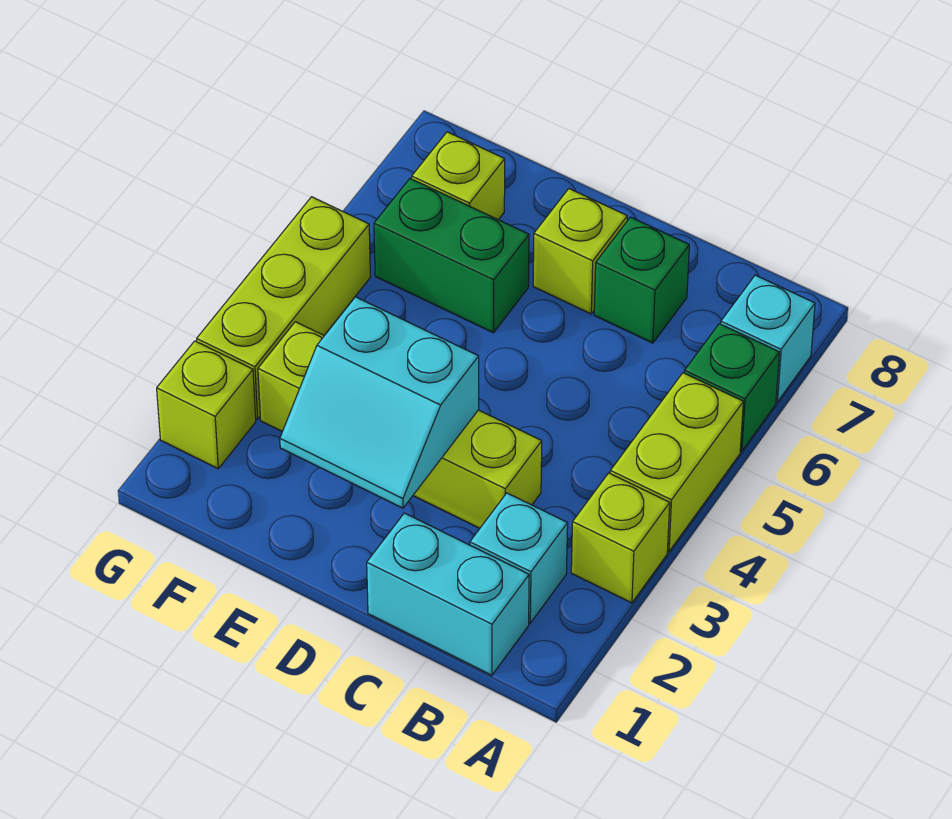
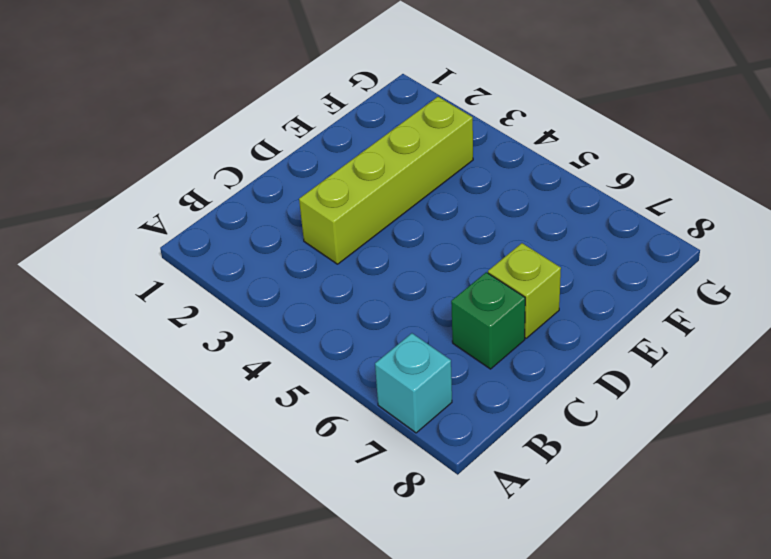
none -> lime brick A3 level 1
none -> lime brick A4:A5 level 1
none -> green brick A6 level 1

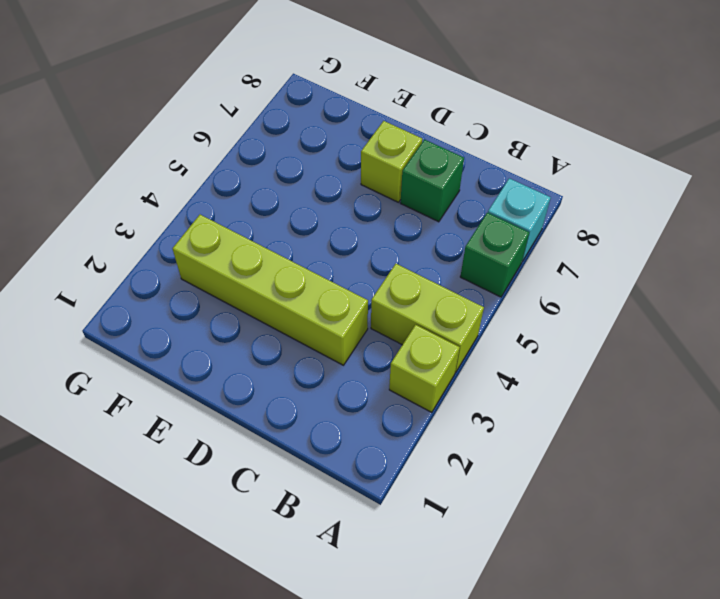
lime brick A4:B4 level 1 -> lime brick A4:A5 level 1
none -> cyan brick B1:C1 level 1
none -> cyan brick B2 level 1
none -> green brick E6:F6 level 1

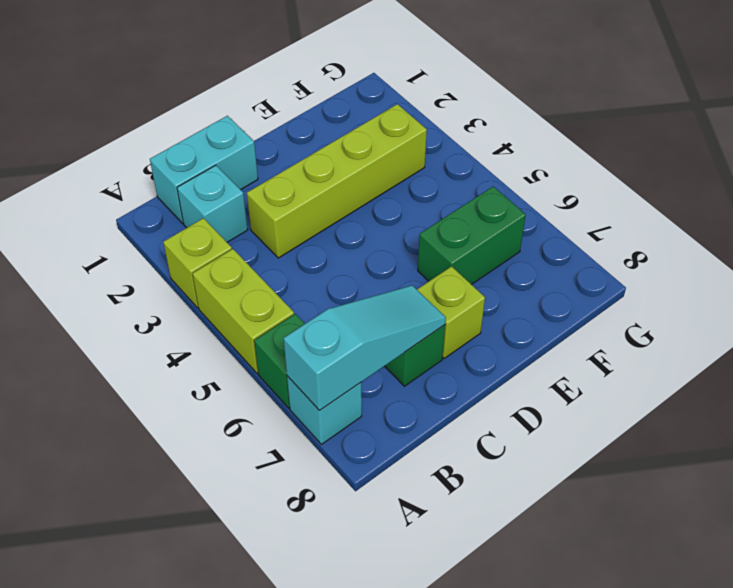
cyan slope A7:C7 level 2 top A -> none
none -> lime brick F7 level 1
none -> lime brick G2 level 1
none -> lime brick G3:G5 level 1

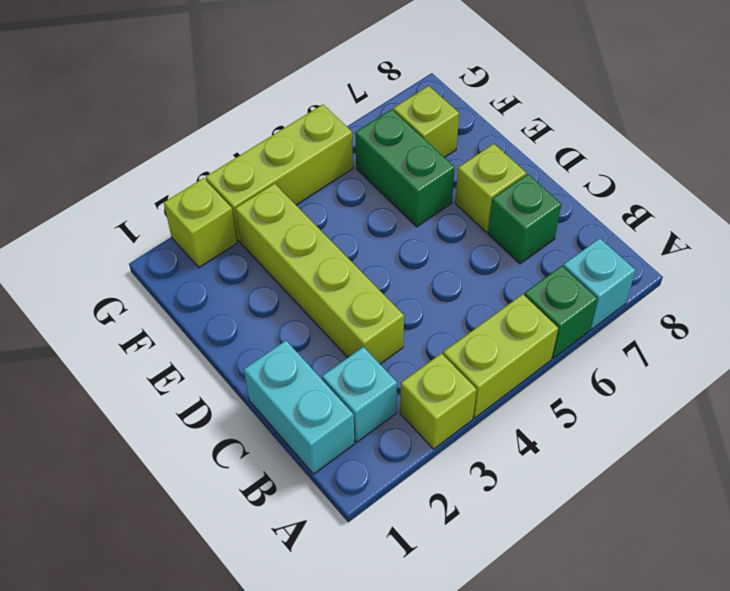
none -> cyan slope D2:E3 level 2 top 3

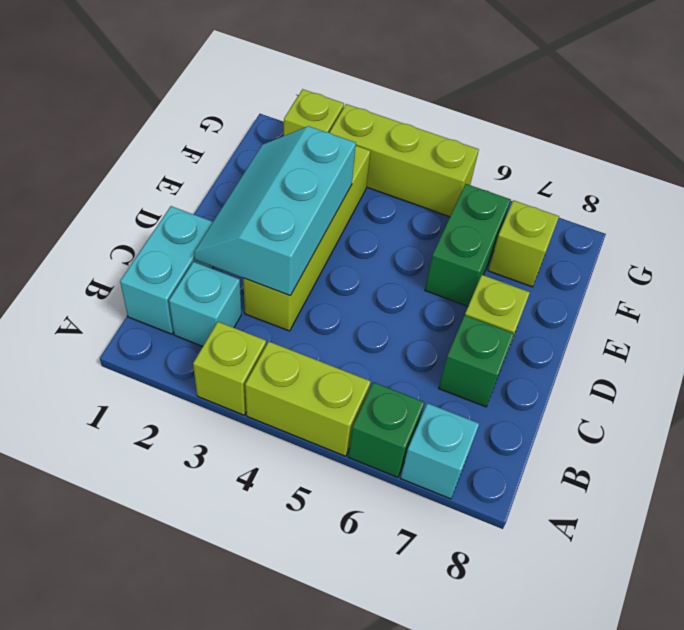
cyan slope C2:E3 level 2 top 3 -> cyan slope D2:E3 level 2 top 3

